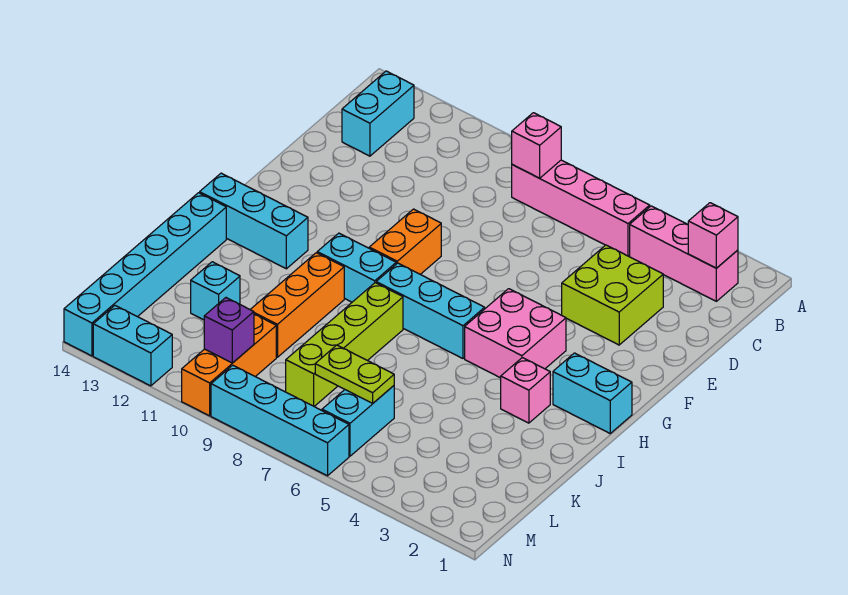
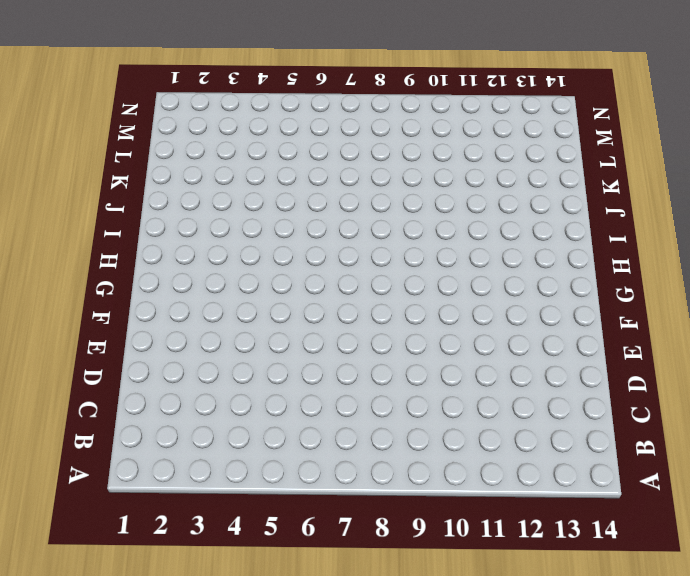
none -> pink brick B2:B4 level 1
none -> pink brick B5:B8 level 1
none -> cyan brick B13:C13 level 1

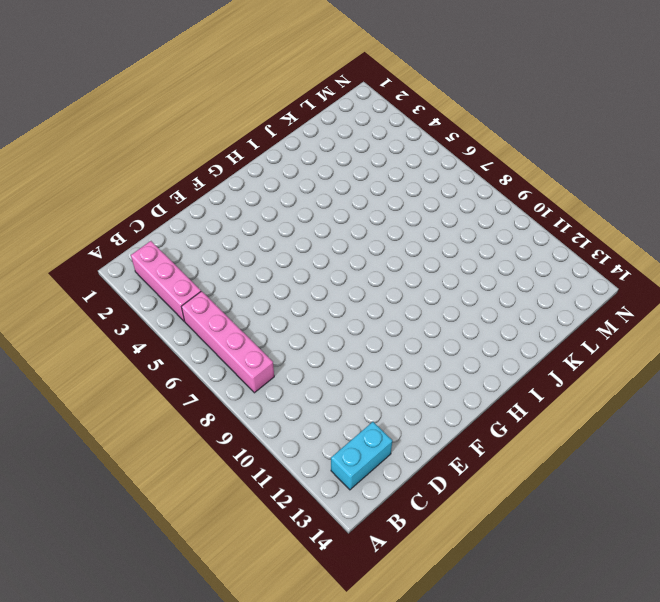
none -> lime brick D3:E4 level 1
none -> orange brick F9:G9 level 1
none -> pink brick G4:H5 level 1

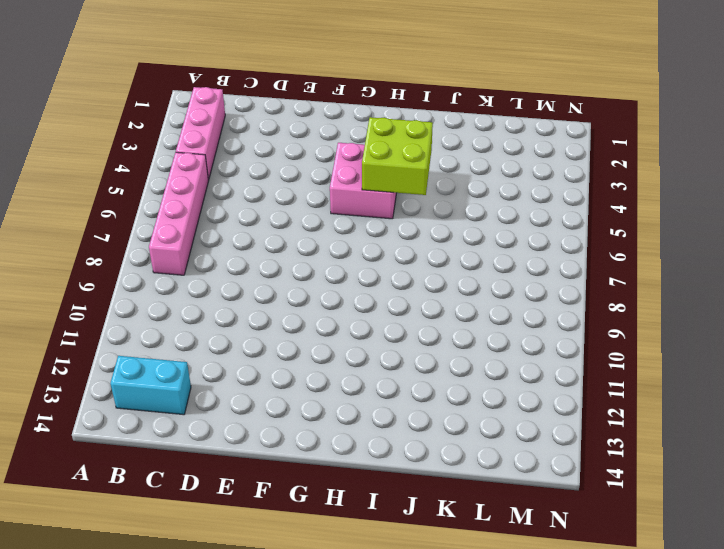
lime brick H4:I5 level 2 -> lime brick D3:E4 level 1
none -> orange brick F9:G9 level 1
none -> cyan brick H1:H2 level 1
none -> cyan brick H6:H8 level 1

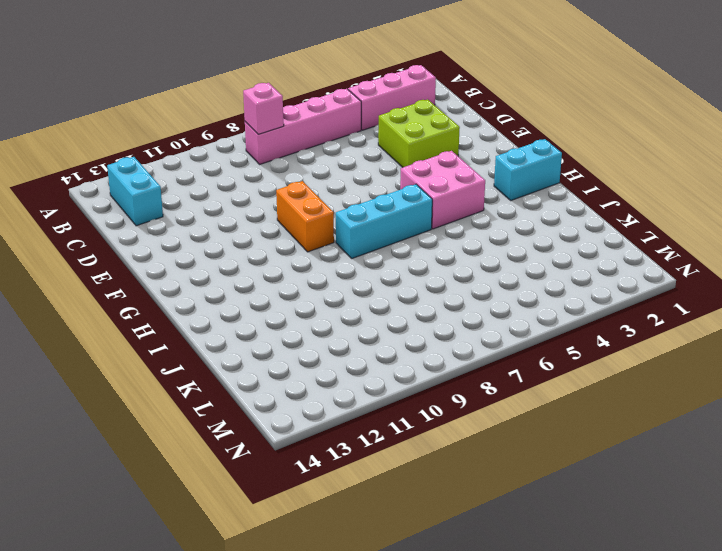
none -> cyan brick H9:H10 level 1
none -> cyan brick H12:H14 level 1
none -> pink brick I3 level 1

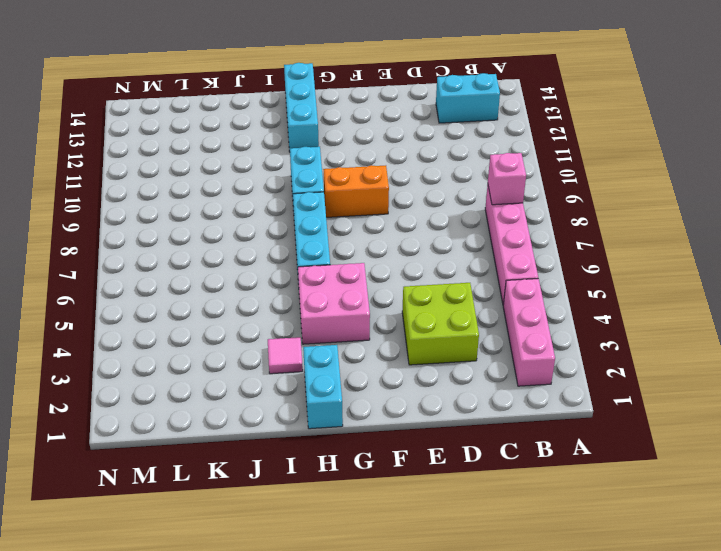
pink tile I3 level 1 -> pink brick I3 level 1
none -> lime brick I8:L8 level 1
none -> orange brick I10:K10 level 1
none -> cyan brick I14:N14 level 1

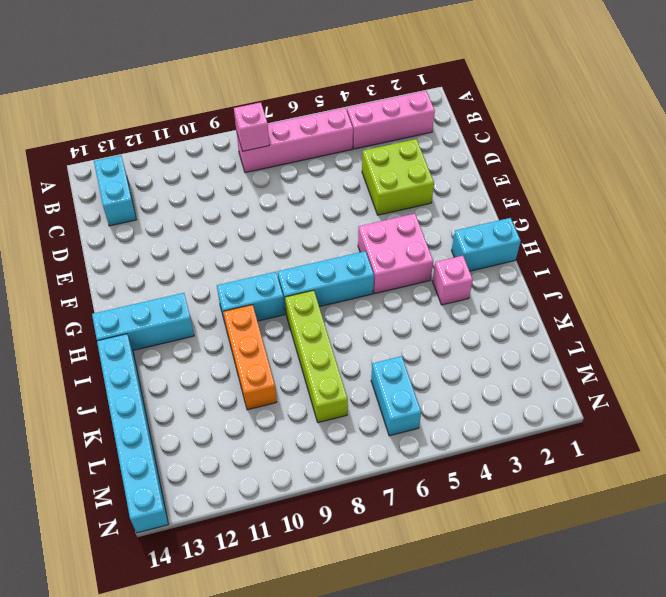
none -> orange brick F9:G9 level 1
none -> cyan brick K12 level 1
none -> orange brick L10:N10 level 1

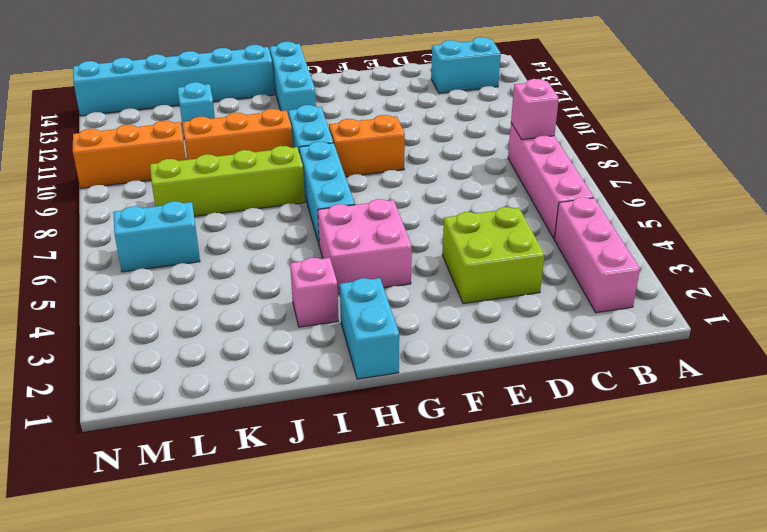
none -> cyan brick N6:N9 level 1
none -> cyan brick N12:N13 level 1
none -> pink brick B2 level 2

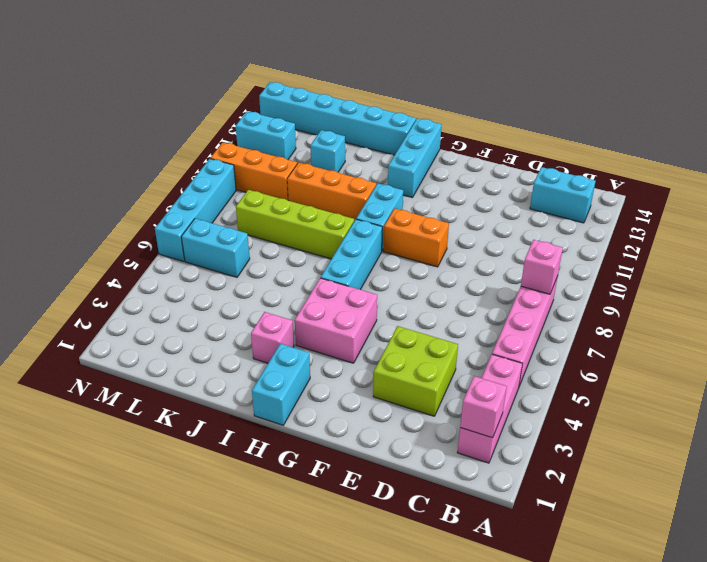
cyan brick M12:N12 level 1 -> cyan brick N12:N13 level 1
none -> lime plate L6:L7 level 2
none -> purple brick M10 level 2

